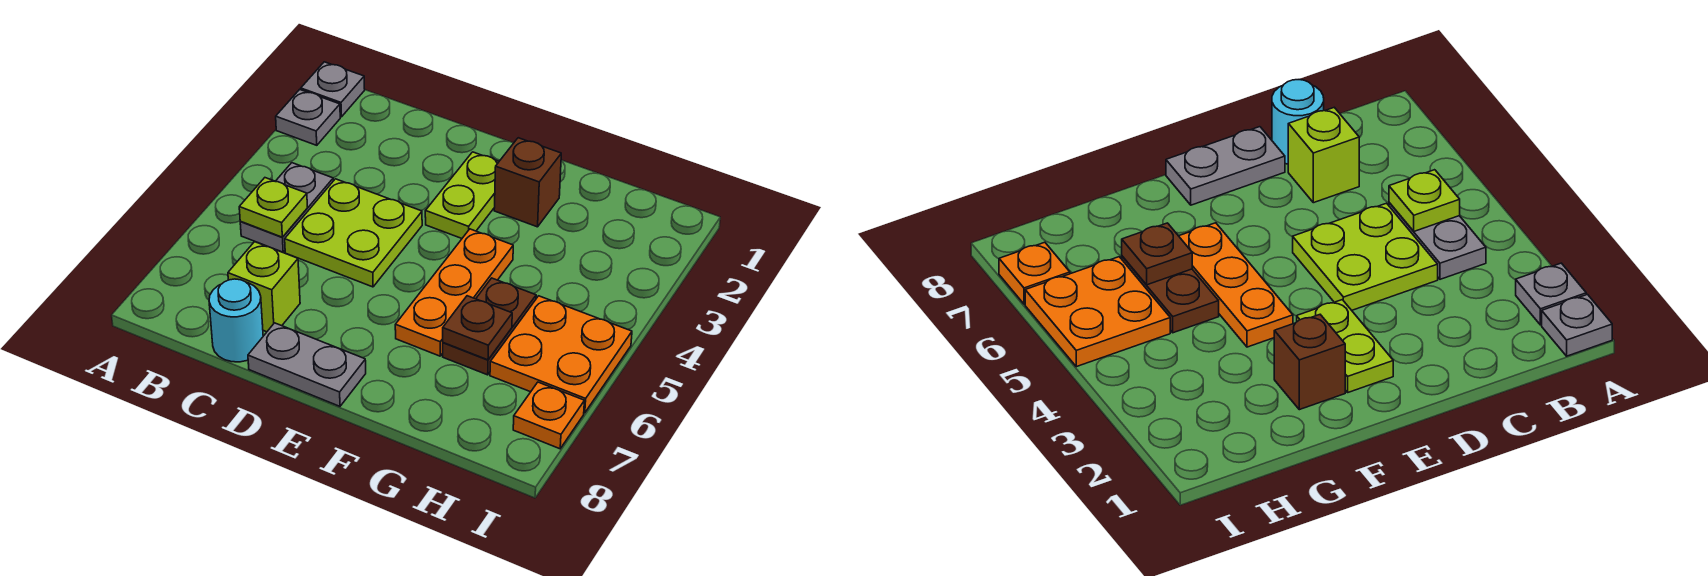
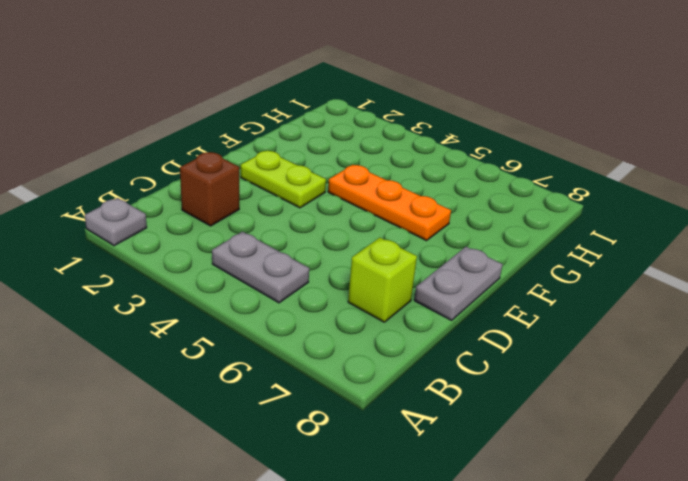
brown brick C2 level 1 -> brown brick F2 level 1
none -> grey plate A2 level 1
none -> lime plate C4:D5 level 1
none -> cyan round brick C8 level 1

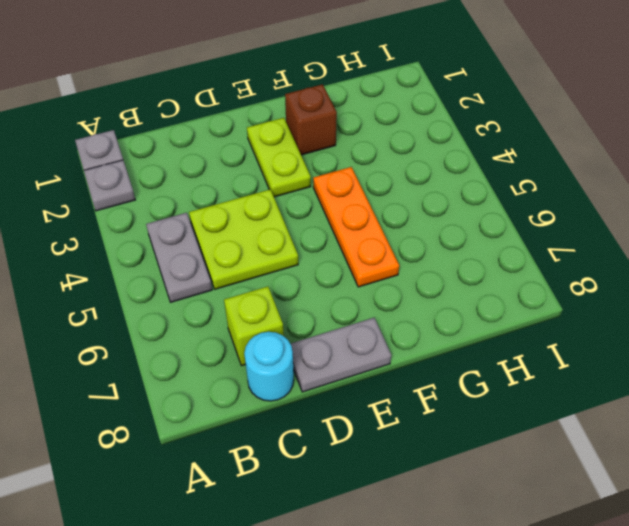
none -> brown plate G5:G6 level 1
none -> orange plate H5:I6 level 1
none -> orange plate I7 level 1

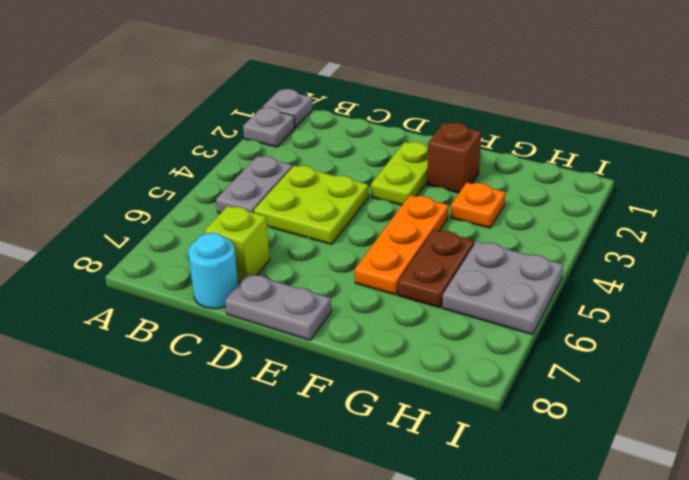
orange plate G3 level 1 -> orange plate I7 level 1
grey plate H5:I6 level 1 -> orange plate H5:I6 level 1
none -> lime plate B5 level 2
none -> brown plate G6 level 2

